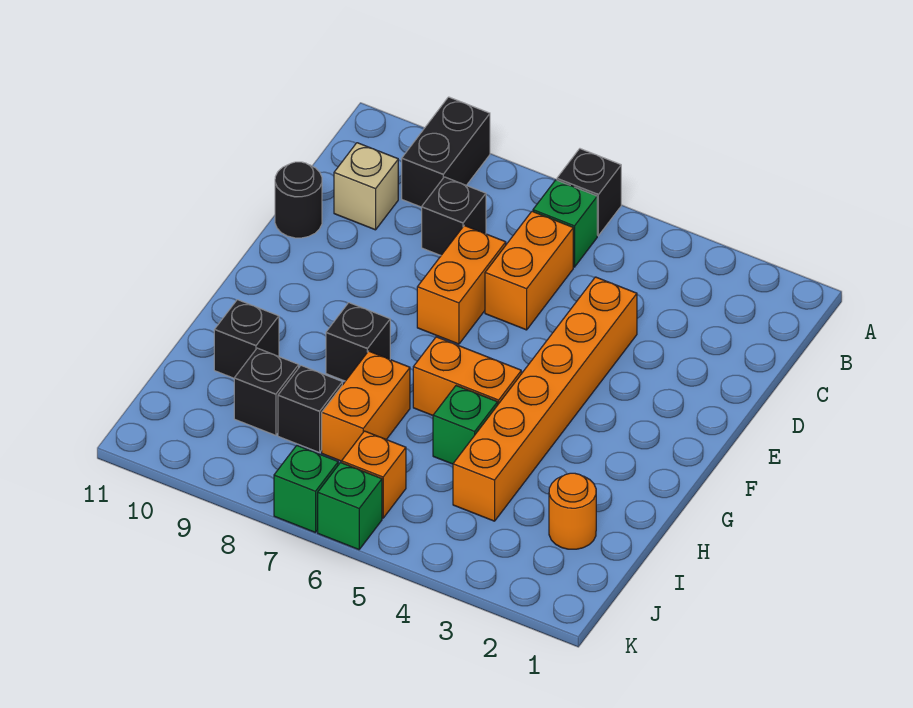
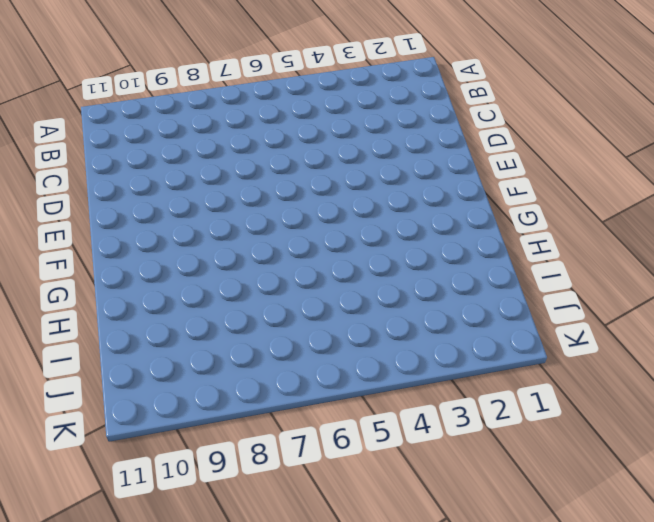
none -> black brick A6 level 1
none -> black brick A9:B9 level 1
none -> green brick B6 level 1

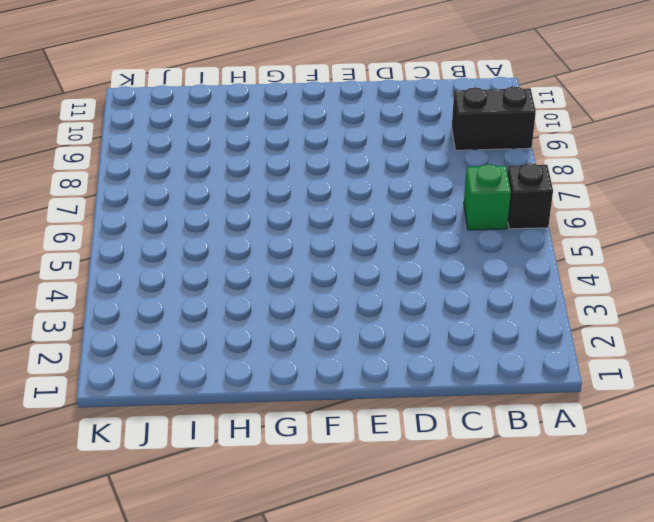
none -> orange brick C6:D6 level 1
none -> black brick C8 level 1
none -> tan brick C10 level 1

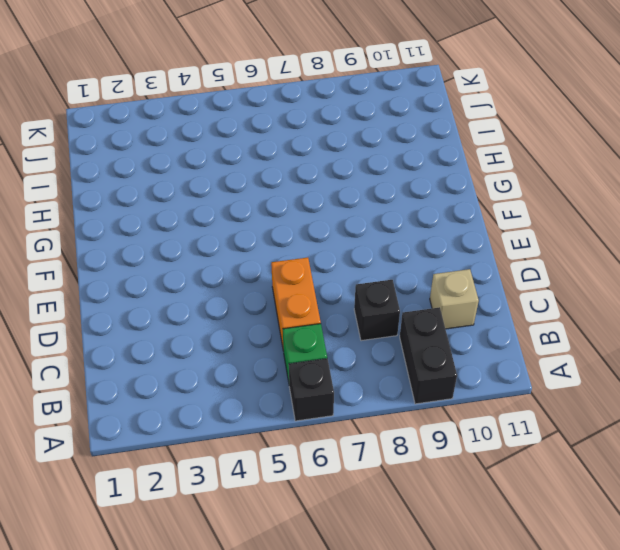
none -> orange brick D4:I4 level 1
none -> orange brick D7:E7 level 1
none -> black round brick D11 level 1

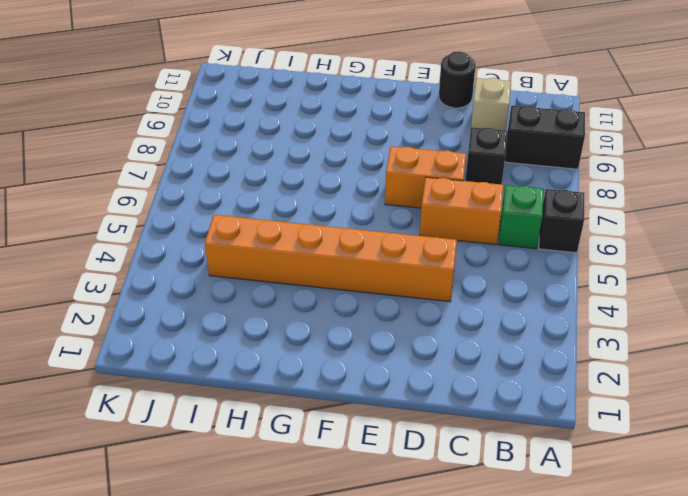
none -> orange brick G5:G6 level 1
none -> black brick G8 level 1
none -> green brick H5 level 1

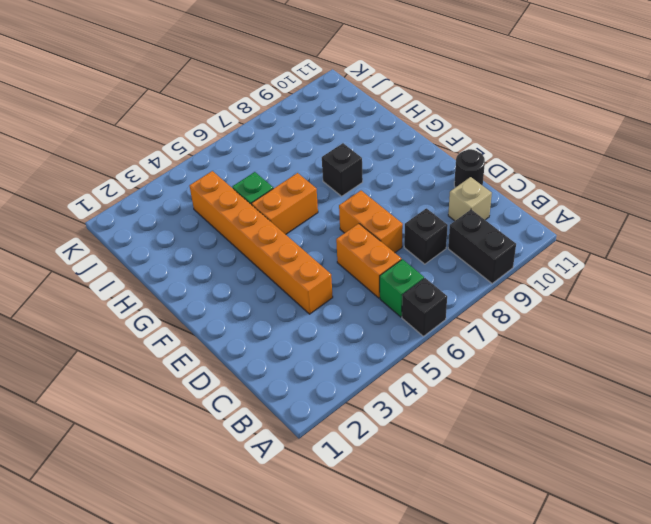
none -> orange brick H7:I7 level 1
none -> black brick H10 level 1
none -> orange round brick I2 level 1

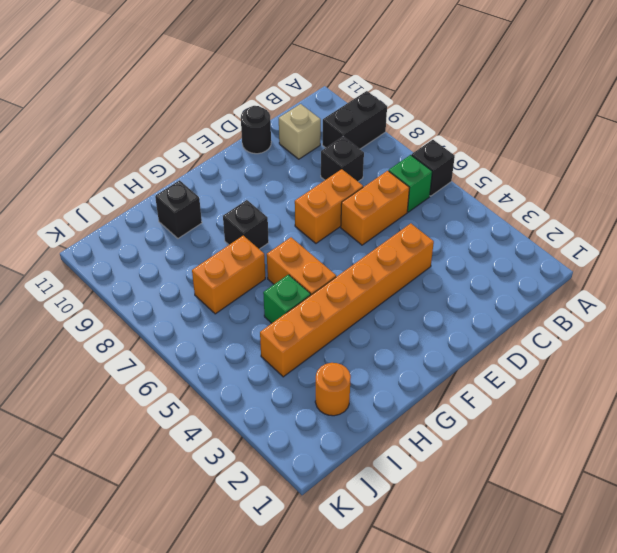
none -> black brick I8 level 1
none -> black brick I9 level 1
none -> orange brick J6 level 1

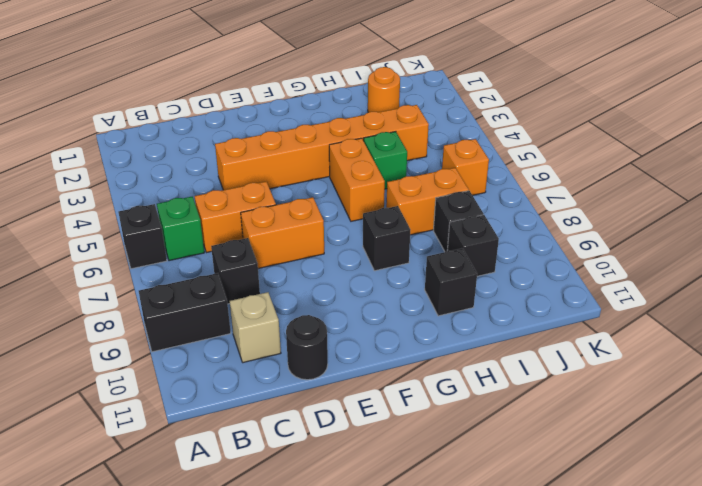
none -> green brick K6 level 1
none -> green brick K7 level 1

